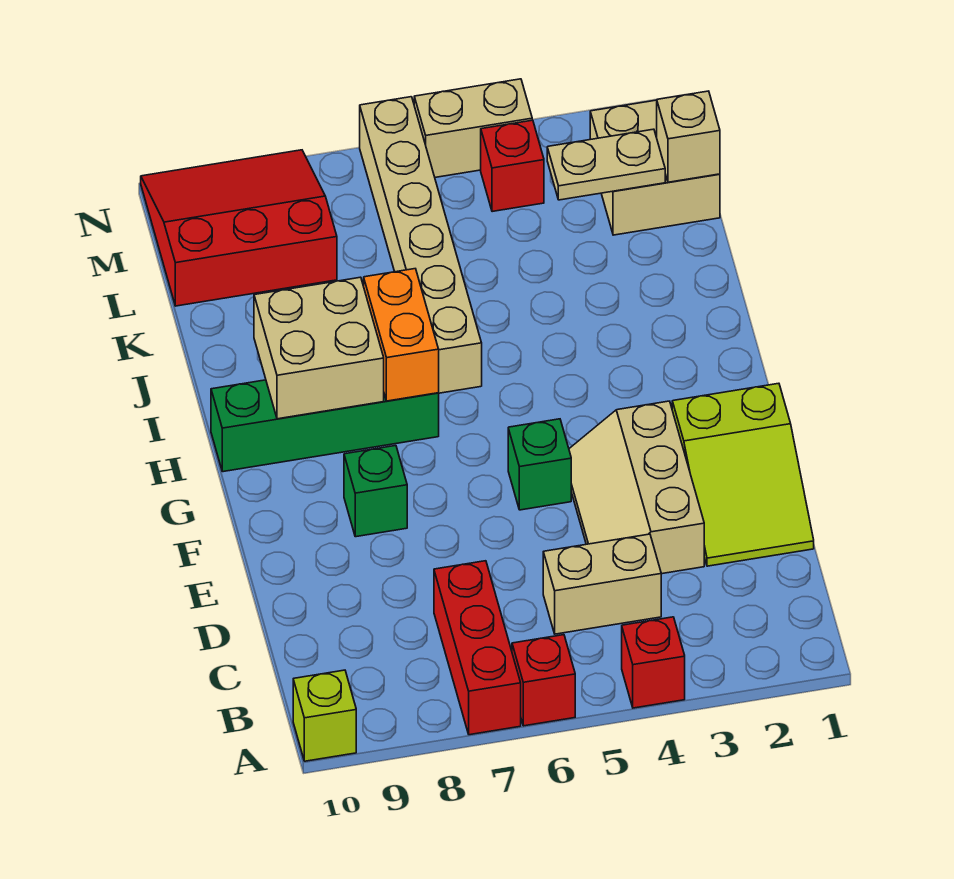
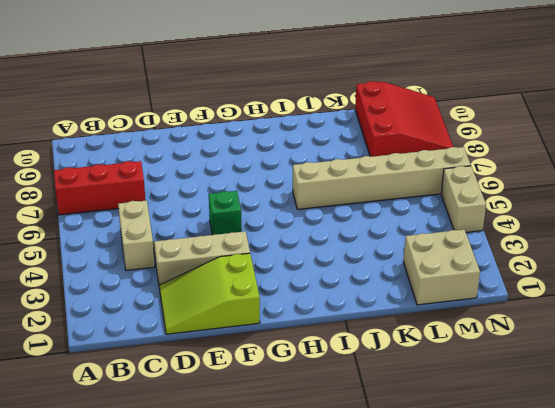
none -> red brick A4 level 1
none -> red brick A6 level 1
none -> lime brick A10 level 1

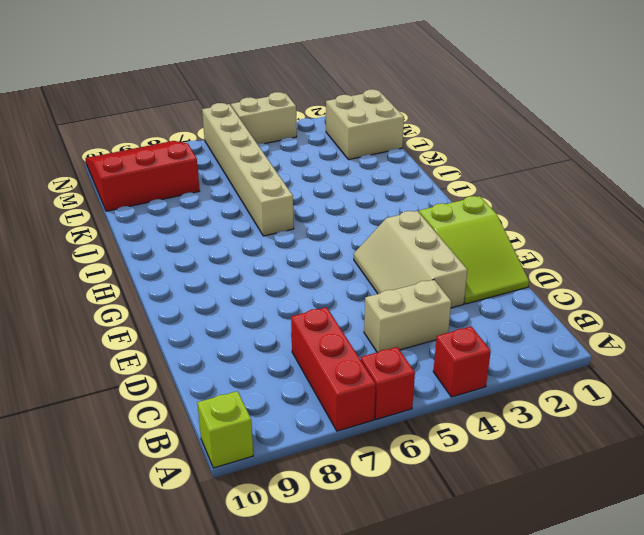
none -> green brick F5 level 1
none -> green brick F8 level 1
none -> green brick H7:H10 level 1

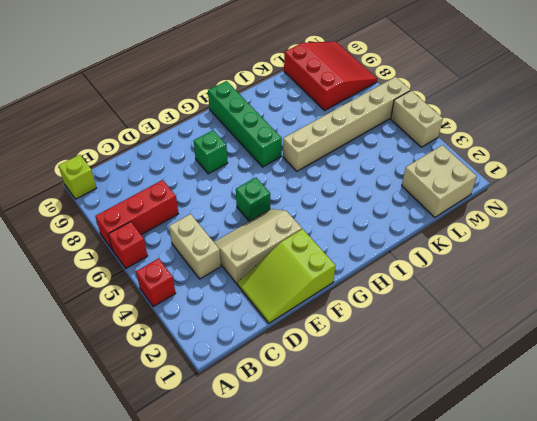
none -> red brick M4 level 1
none -> orange brick H7:I7 level 2
none -> tan brick H8:I9 level 2

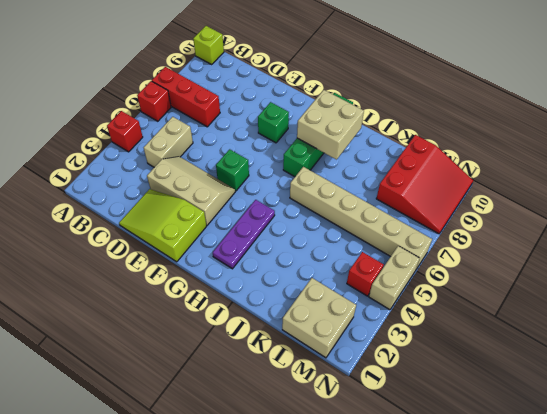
purple plate H2:H4 level 1 -> none
none -> orange brick H7:I7 level 2
none -> tan brick L1 level 2
none -> tan plate L2:L3 level 2

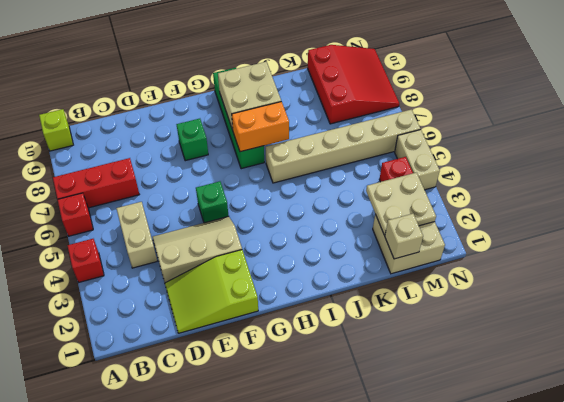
tan plate L2:M3 level 2 -> tan plate L2:L3 level 2

